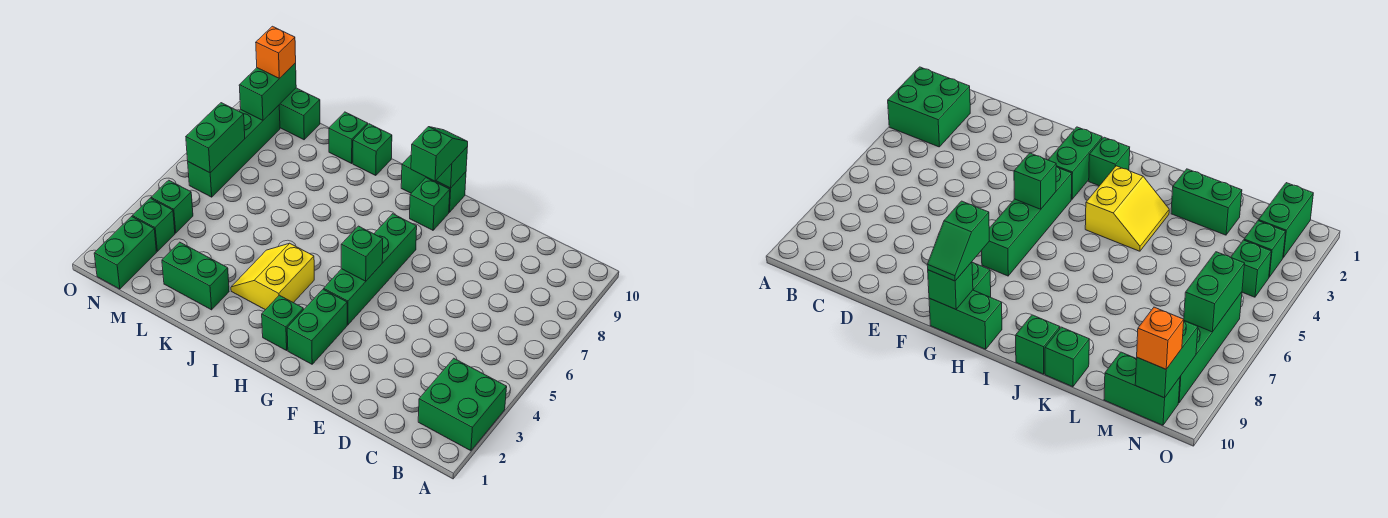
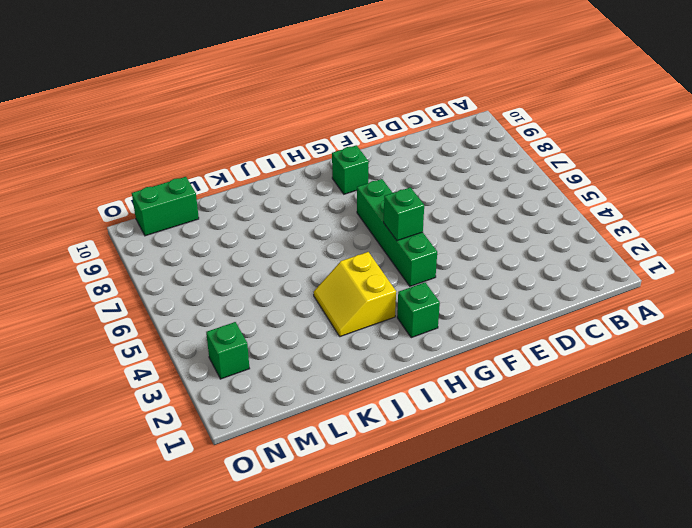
none -> green brick A2:B3 level 1
none -> green brick G2:G3 level 1
none -> green brick G10:H10 level 1

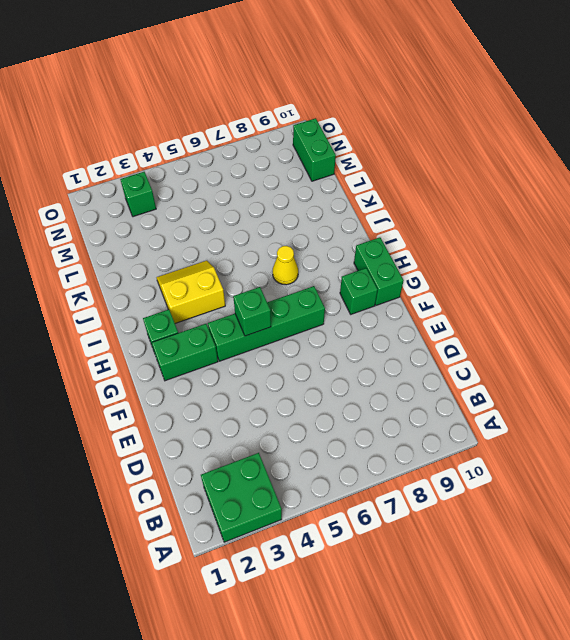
yellow cone I7 level 1 -> none
none -> green brick J10 level 1
none -> green brick K2:L2 level 1
none -> green brick K10 level 1

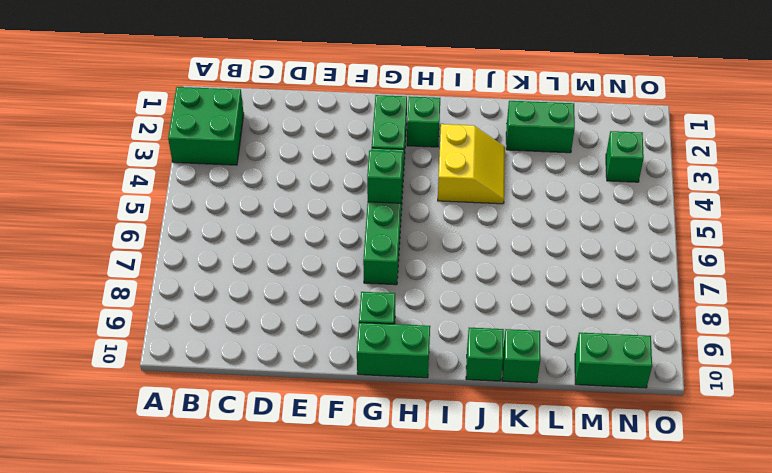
none -> green brick N1:N2 level 1
none -> green brick N4 level 1
none -> green brick N6:N9 level 1

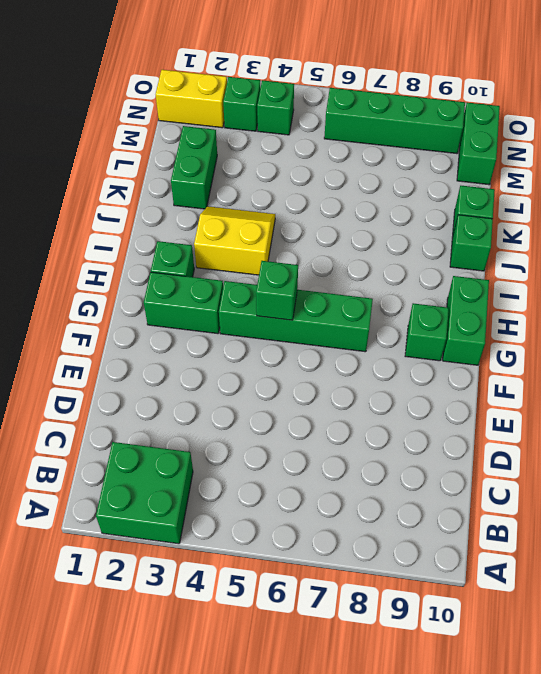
yellow brick N1:N2 level 1 -> green brick N1:N2 level 1
none -> green brick G10 level 2
none -> green brick N6:N7 level 2
none -> green brick N9:N10 level 2

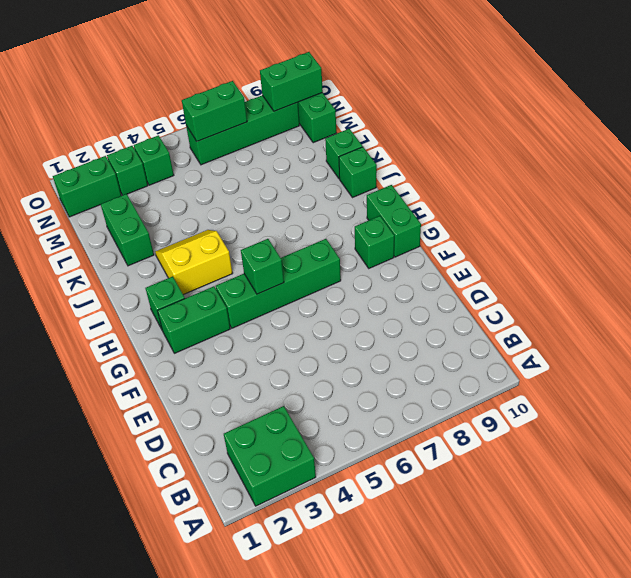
none -> green brick G10 level 2
none -> green slope G9:G10 level 3 top 9
none -> orange brick N10 level 3

